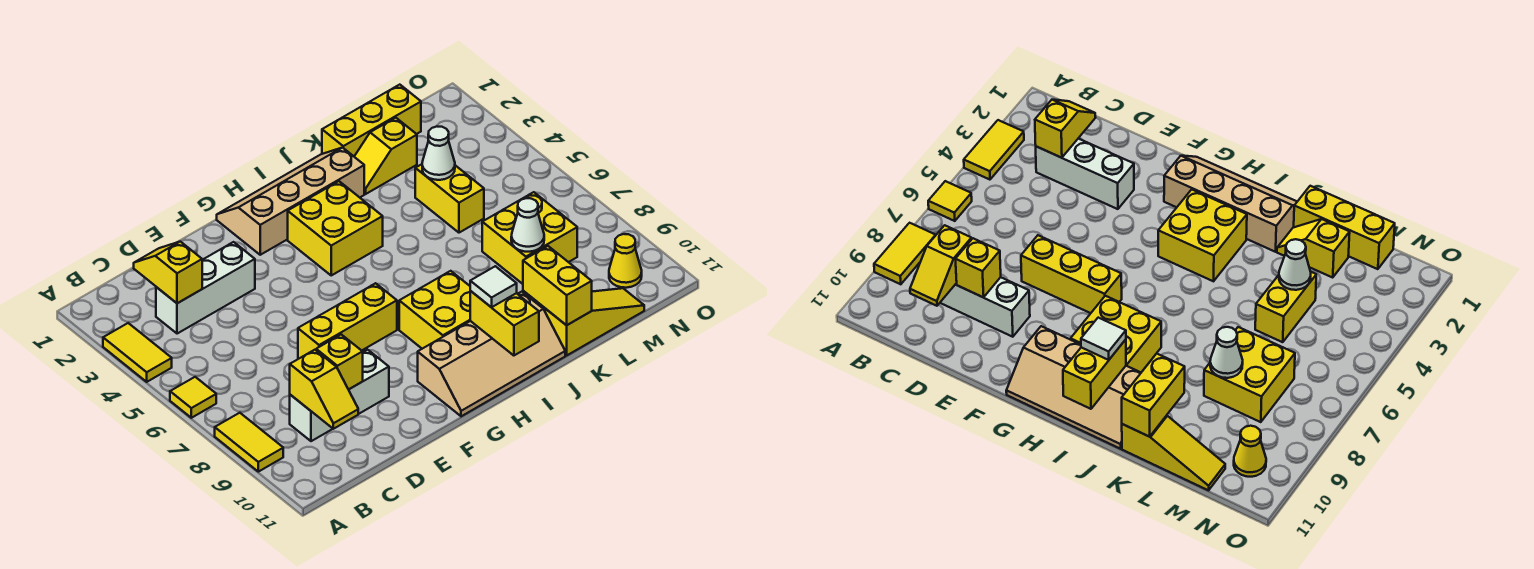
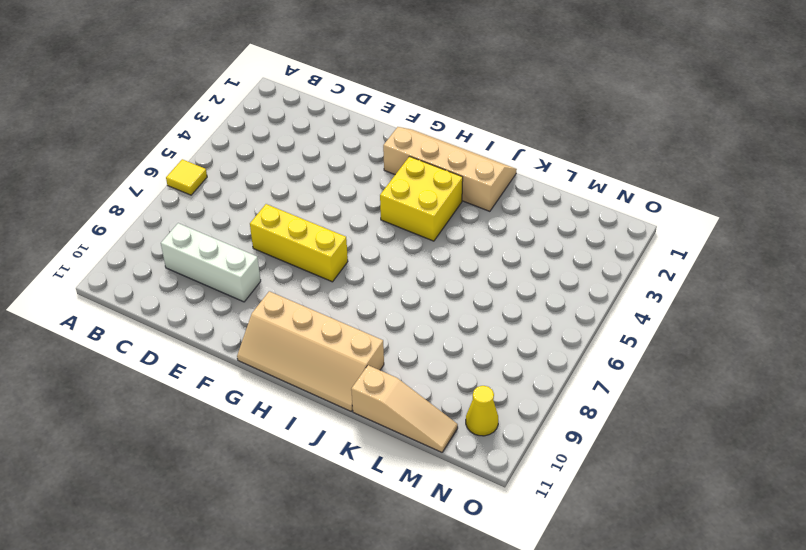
tan slope K11:M11 level 1 top K -> yellow slope K11:M11 level 1 top K
none -> yellow tile A3:A4 level 1
none -> yellow tile A8:A9 level 1
none -> white brick C3:E3 level 1

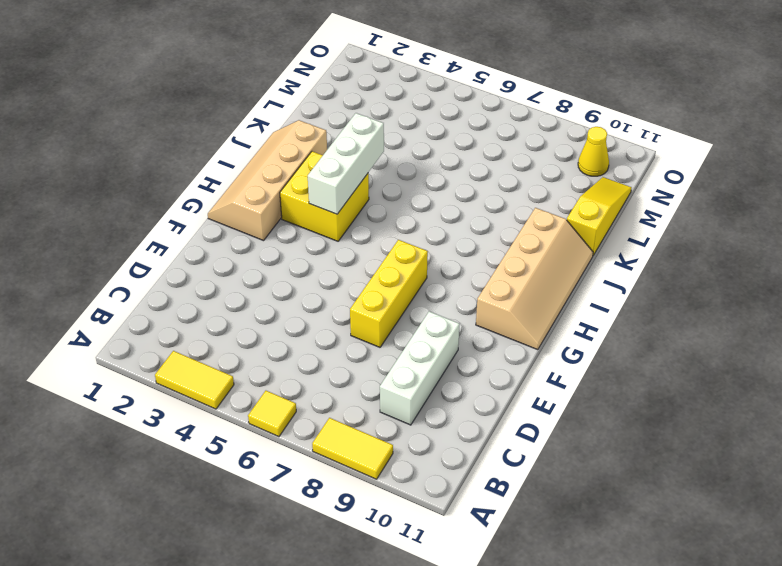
white brick H4:J4 level 2 -> white brick C3:E3 level 1
none -> yellow brick H8:I9 level 1
none -> yellow brick K1:M1 level 1
none -> yellow slope K2:L2 level 1 top L

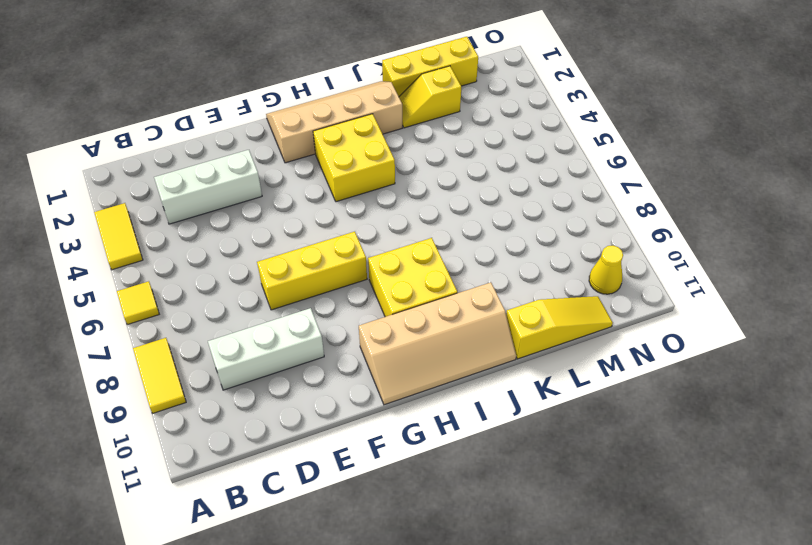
none -> yellow brick L4:L5 level 1
none -> yellow brick L7:M8 level 1
none -> yellow slope C2:C3 level 2 top 3

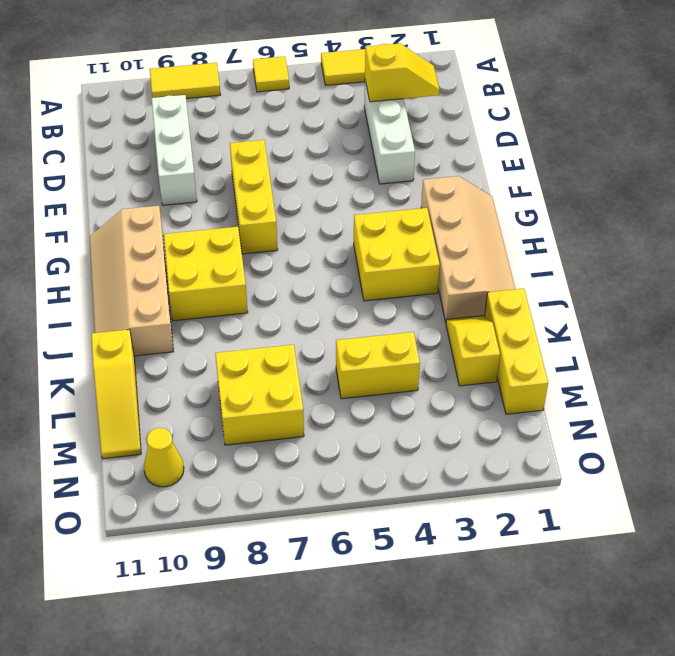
none -> yellow slope C9:C10 level 2 top 9
none -> yellow brick D9 level 2
none -> yellow brick I10:I11 level 2

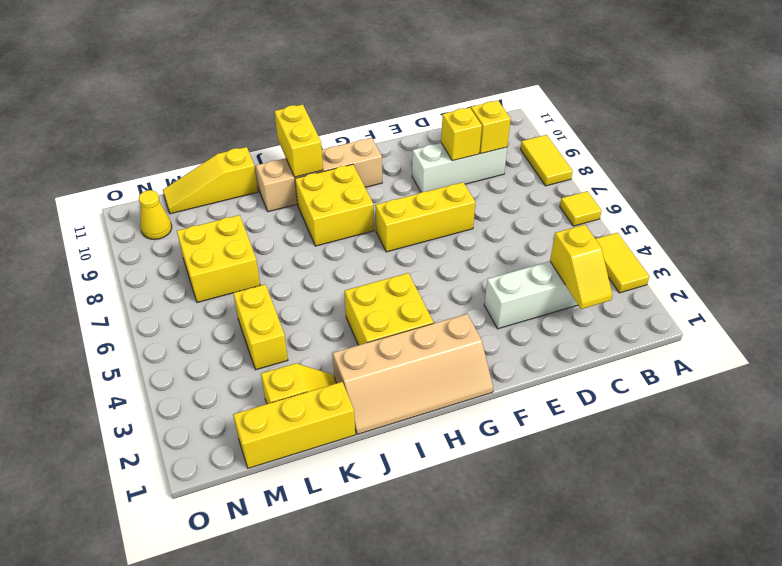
none -> yellow brick K10:K11 level 2
none -> white cone L4 level 2
none -> white cone L8 level 2

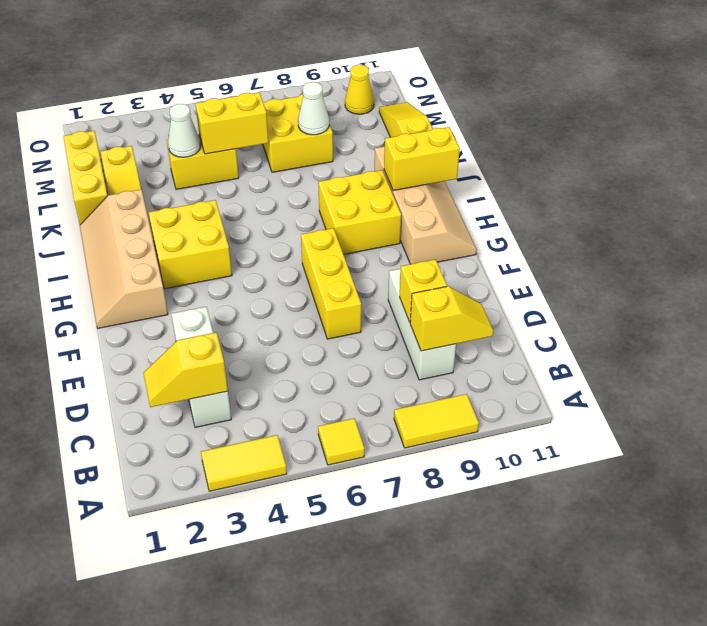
yellow brick L5:L6 level 2 -> yellow brick K10:K11 level 2
none -> white tile I10 level 3

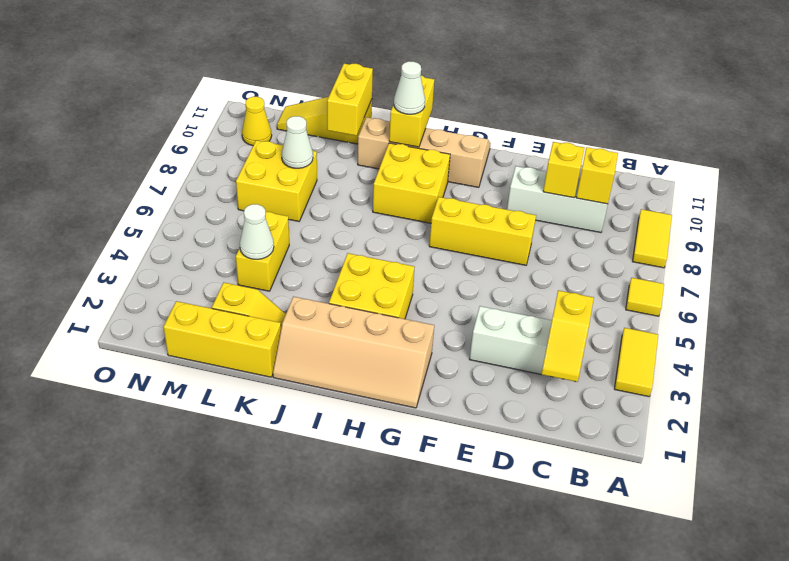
white cone I10 level 3 -> white tile I10 level 3

